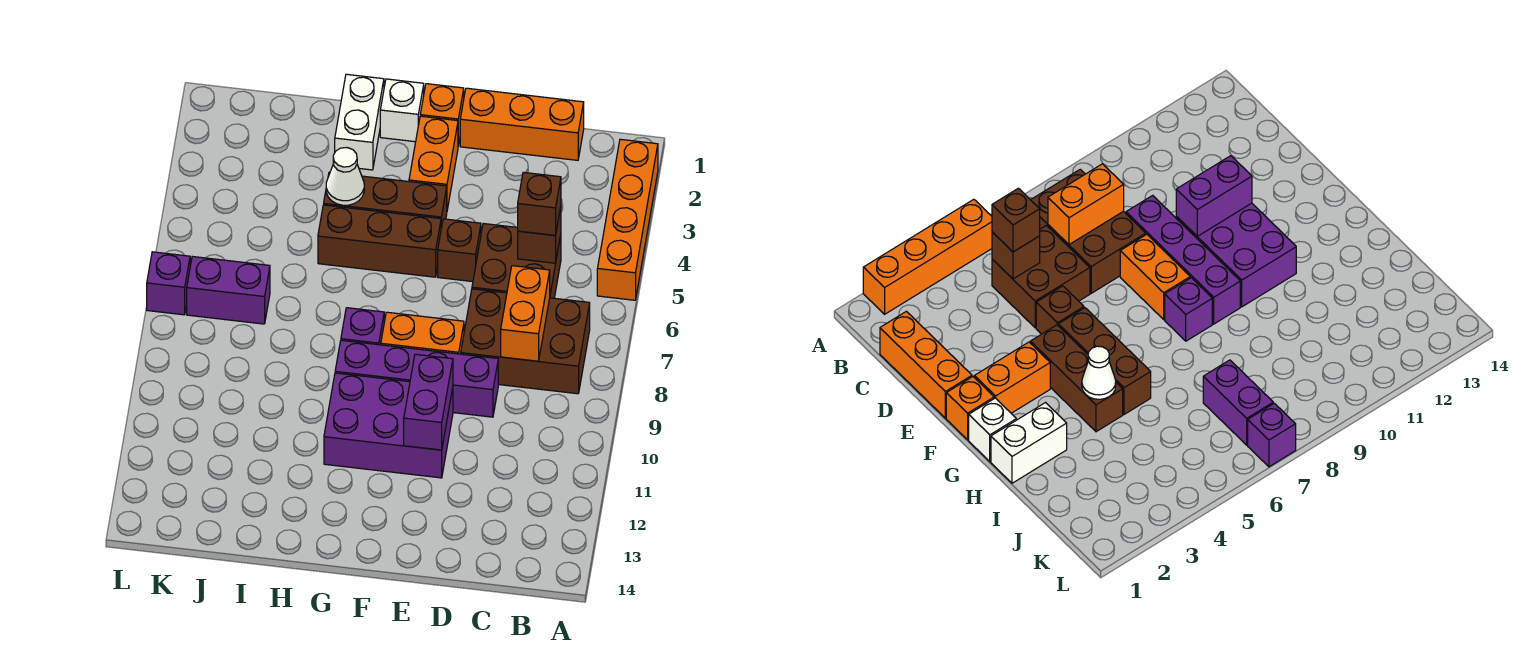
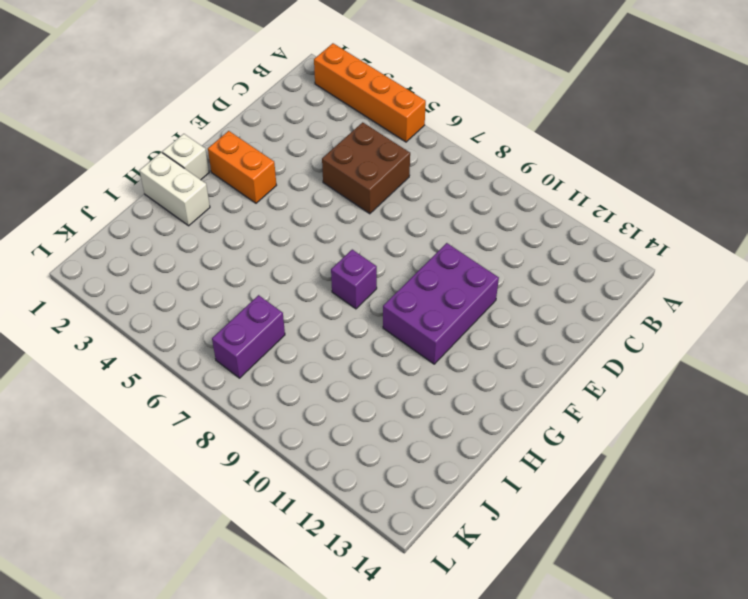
none -> brown brick B7:D8 level 1
none -> orange brick C1:E1 level 1
none -> purple brick D9:G9 level 1

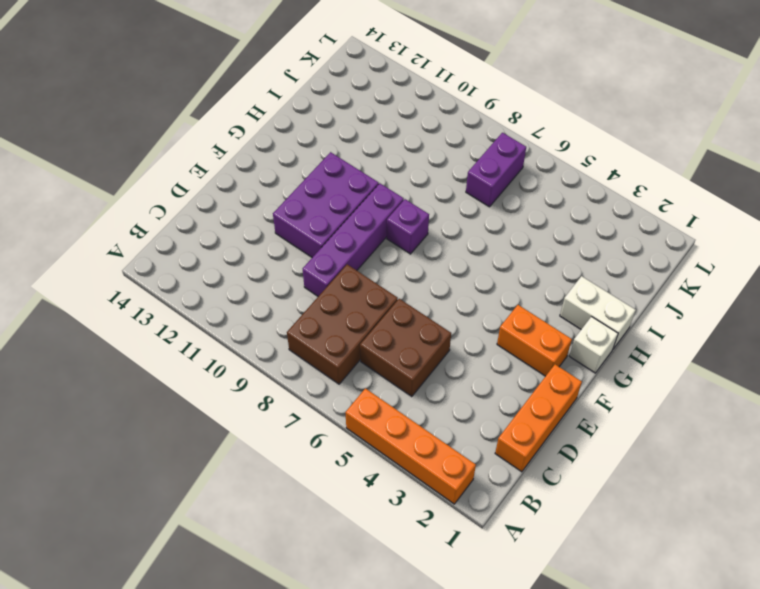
none -> brown brick E5 level 1
none -> orange brick E8:F8 level 1
none -> orange brick F1 level 1

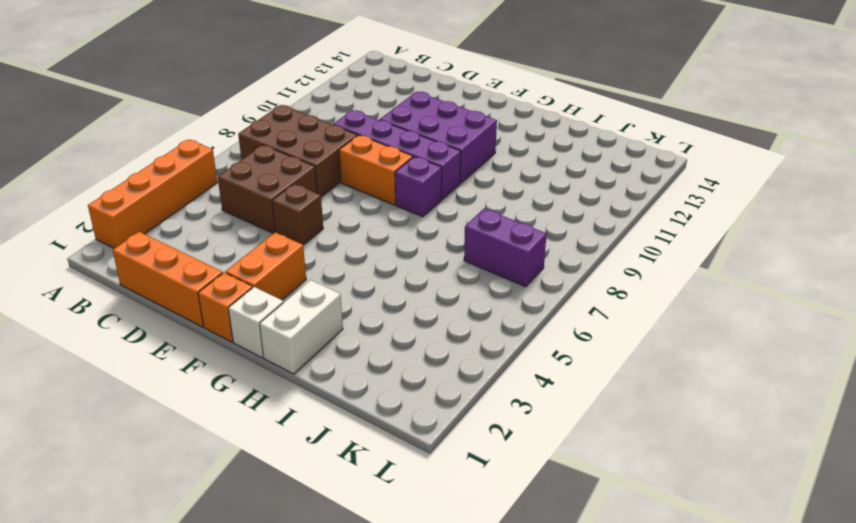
none -> brown brick F4:H4 level 1
none -> brown brick F5:H5 level 1
none -> purple brick L7 level 1

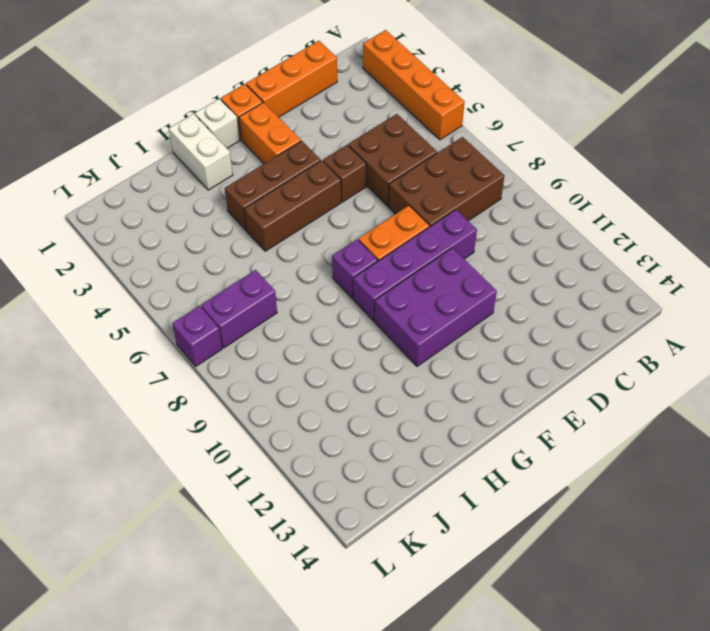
none -> brown brick C5 level 2
none -> orange brick C7:C8 level 2
none -> purple brick E10:E11 level 2

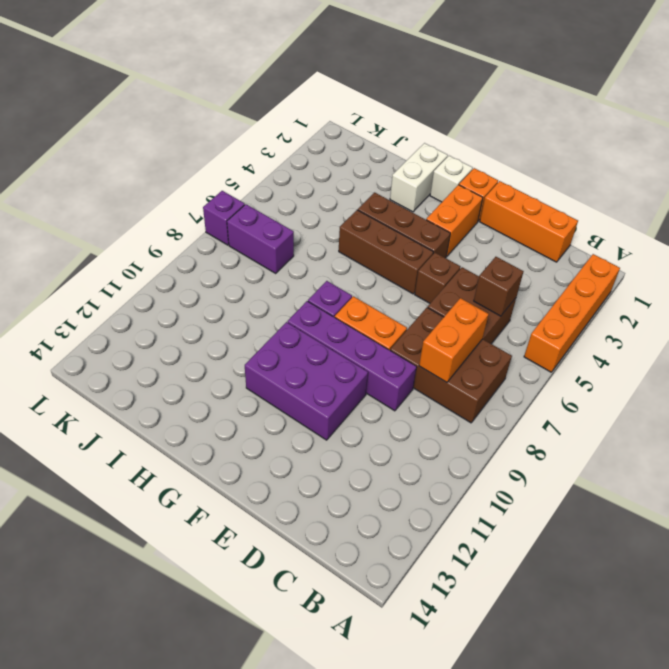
none -> purple brick E10:E11 level 2
none -> white cone H4 level 2
none -> brown brick C5 level 3

